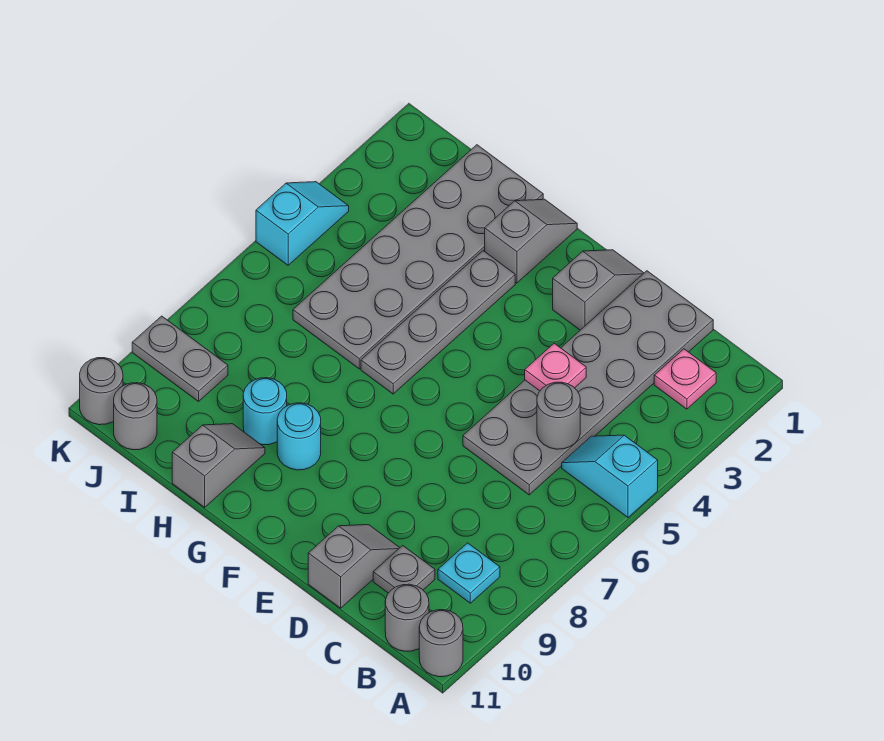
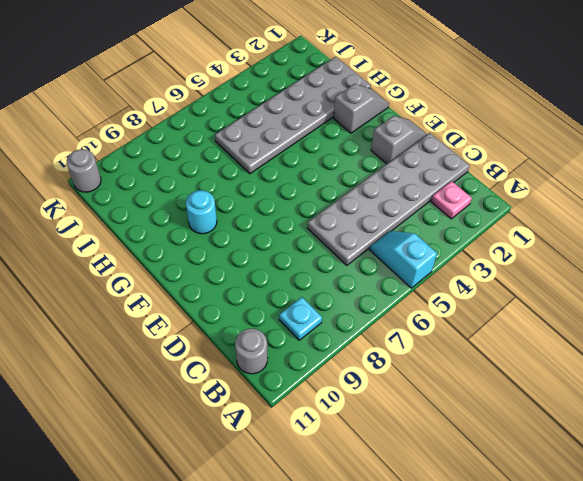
none -> grey round brick A11 level 1
none -> grey plate C10 level 1
none -> grey slope D10:D11 level 1 top 11

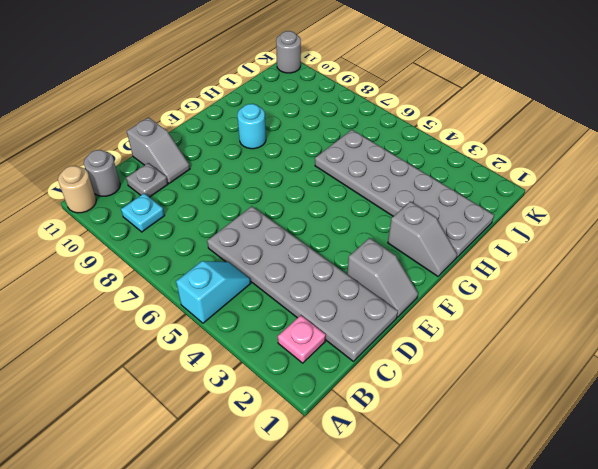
tan round brick A11 level 1 -> grey round brick A11 level 1
none -> grey plate G3:G6 level 1
none -> cyan round brick H9 level 1
none -> grey slope H10:H11 level 1 top 11

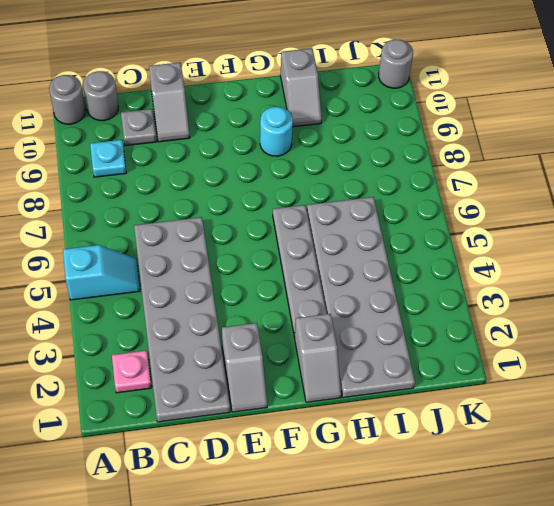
none -> cyan round brick H9 level 1
none -> grey plate J9:K9 level 1
none -> grey round brick J11 level 1

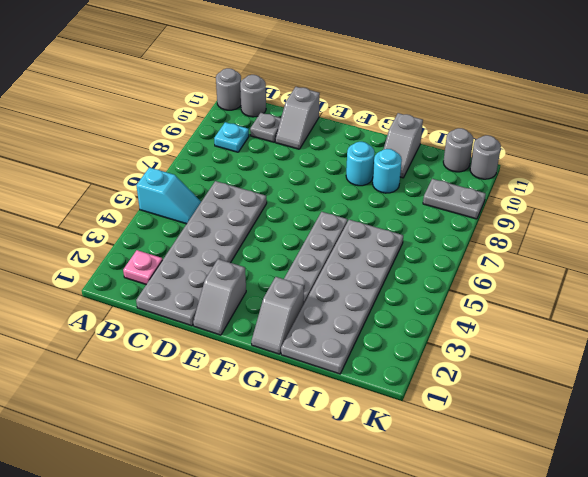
none -> cyan slope K4:K5 level 1 top 5
none -> grey round brick C5 level 2
none -> pink plate D4 level 2

